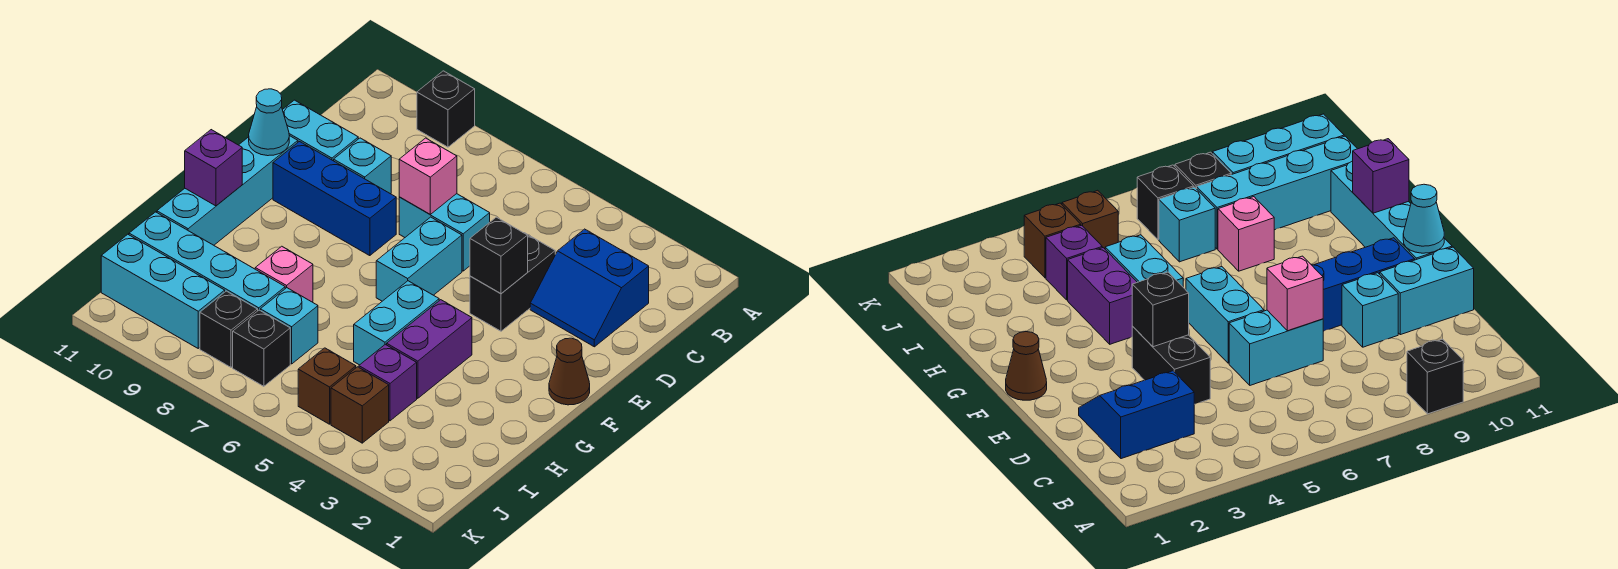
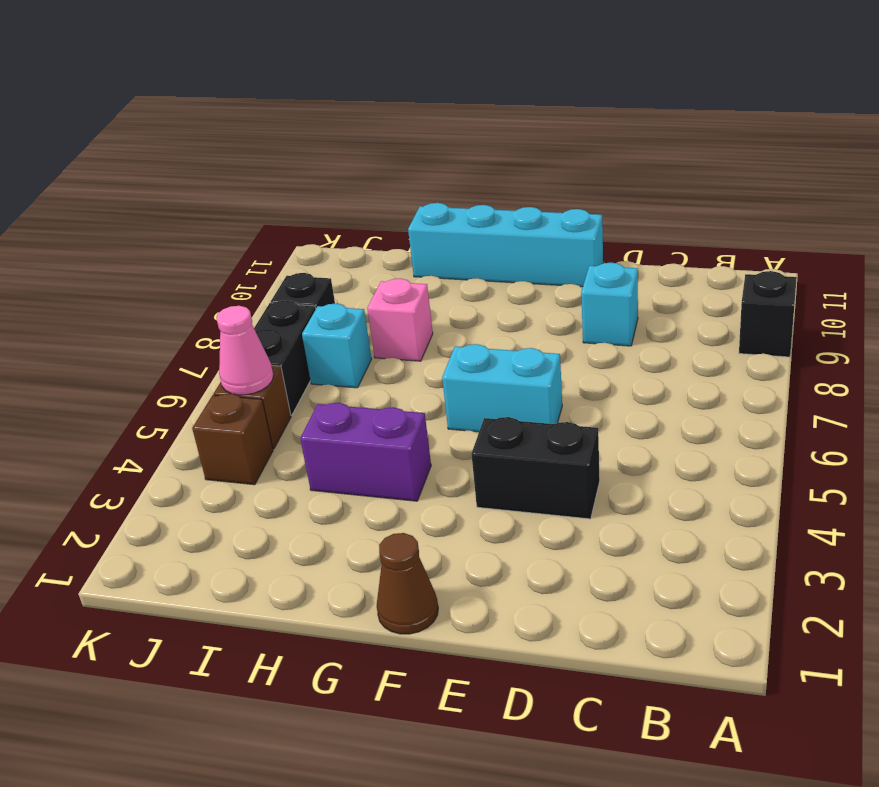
pink cone J5 level 2 -> none
black brick J6:J7 level 1 -> black brick J7 level 1
none -> blue slope C2:D3 level 1 top C
none -> cyan brick D6:D7 level 1
none -> cyan brick D10:D11 level 1

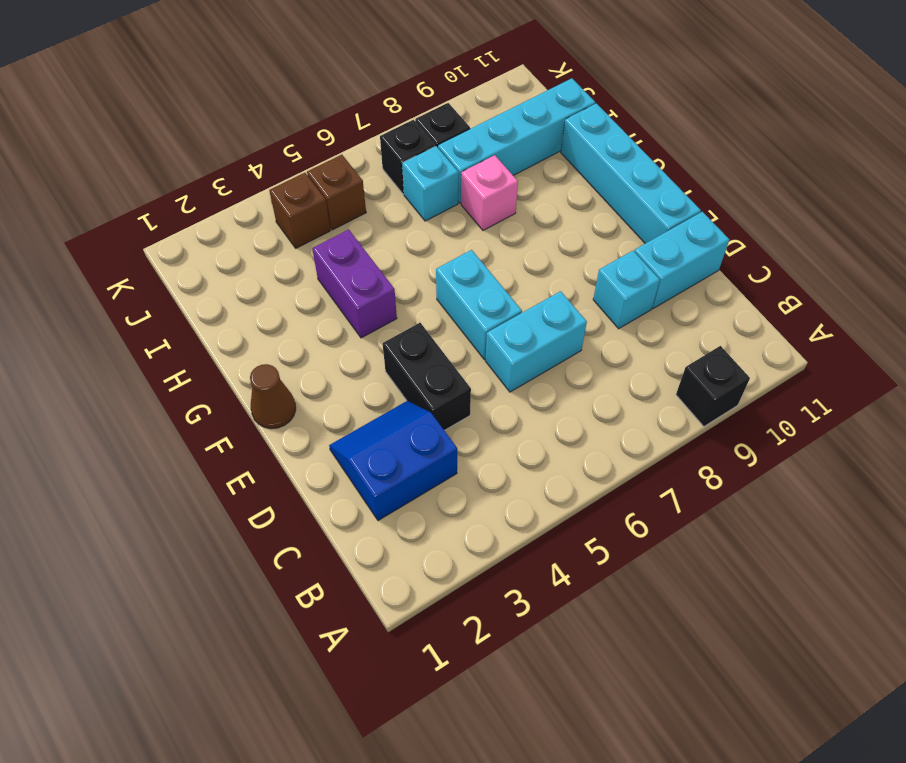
none -> blue brick E8:E10 level 1
none -> cyan brick G5:H5 level 1
none -> purple brick I4 level 1

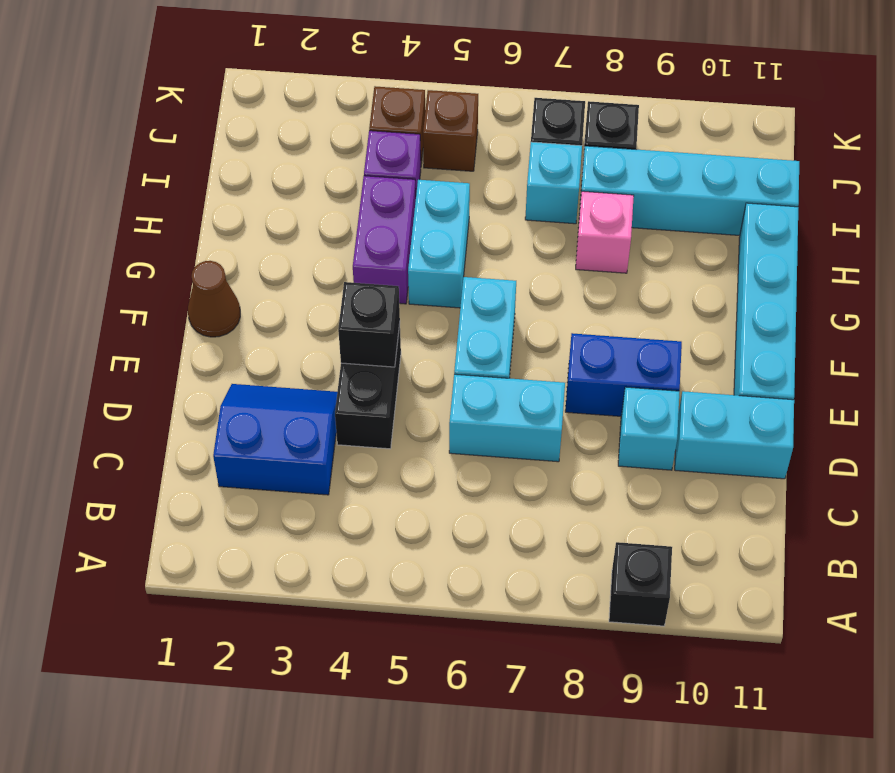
blue brick E8:E9 level 1 -> blue brick E8:E10 level 1
none -> cyan brick J9:J11 level 1
none -> pink brick D7 level 2
none -> cyan cone E11 level 2

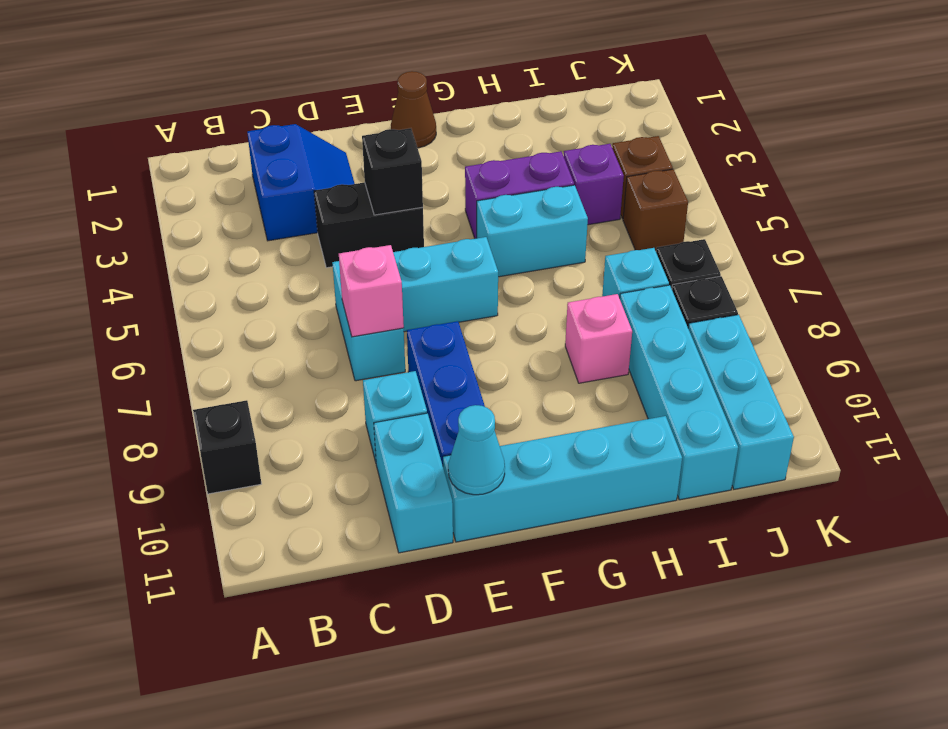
none -> purple brick G11 level 2

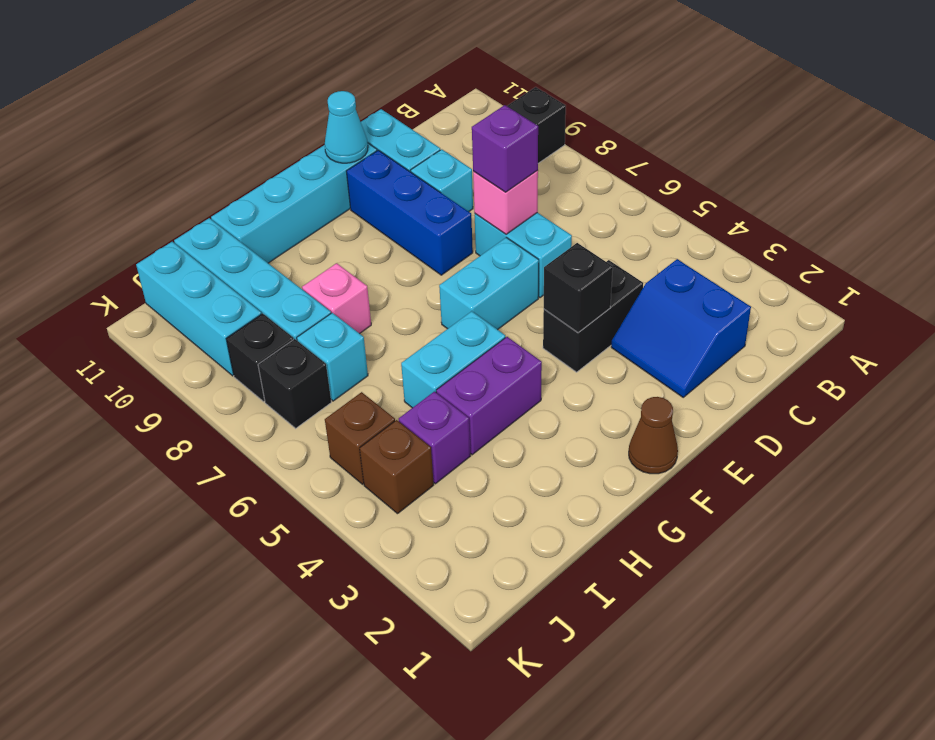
purple brick D7 level 3 -> purple brick G11 level 2

